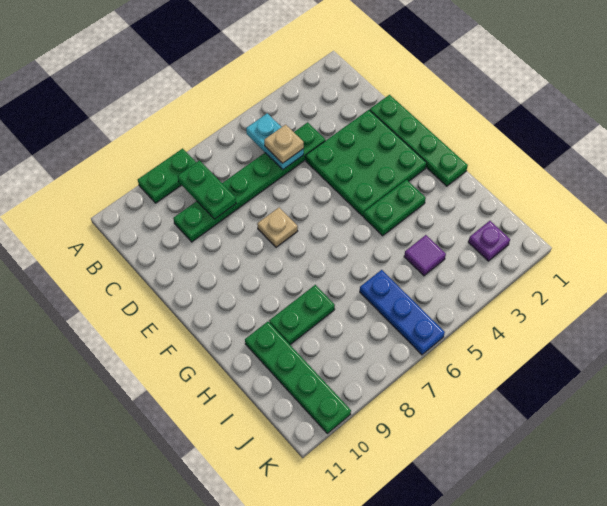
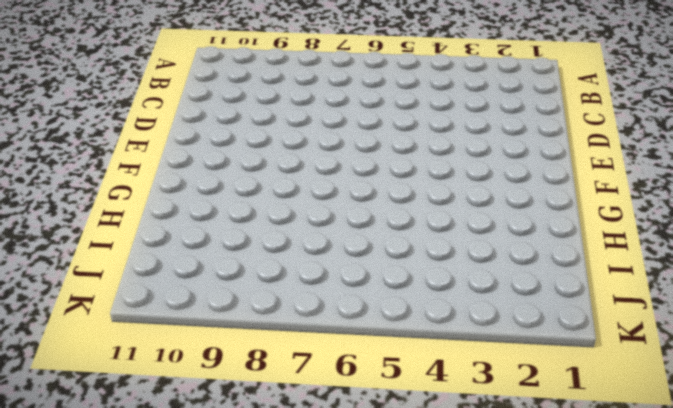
none -> green plate A8:A9 level 1
none -> green plate C4:C9 level 1
none -> green plate D1:G1 level 1

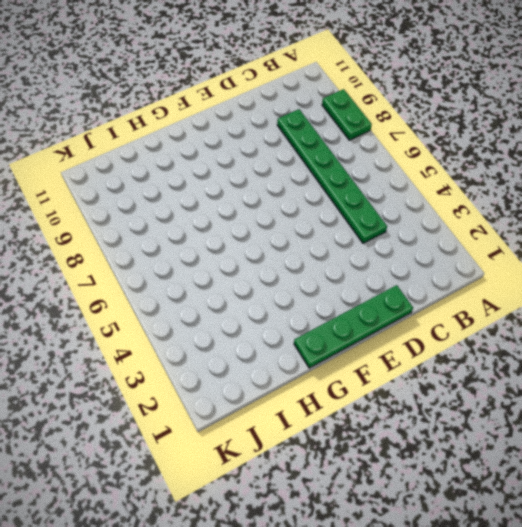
none -> green plate D2:F4 level 1
none -> tan plate E7 level 1
none -> green plate G3:G4 level 1

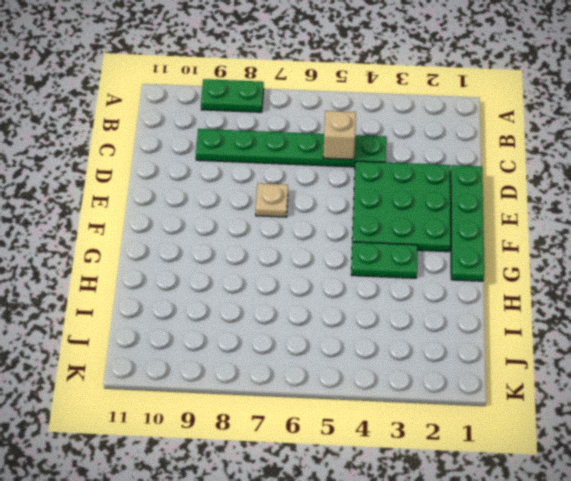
tan brick C5 level 2 -> cyan plate B5:C5 level 2
none -> green plate H8:H9 level 1
none -> green plate H10:K10 level 1
none -> purple tile I4 level 1

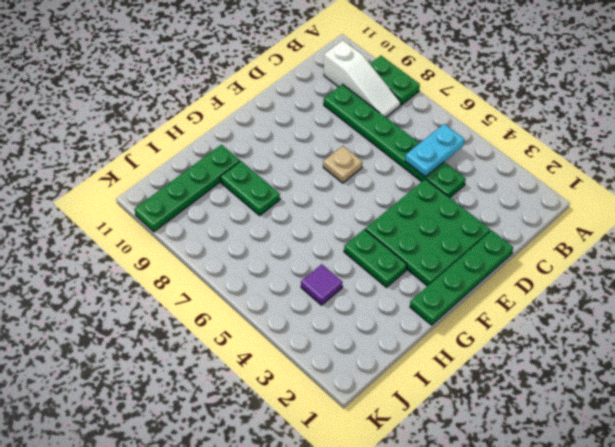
white slope B8:B10 level 1 top 10 -> none
none -> blue plate I6:K6 level 1
none -> purple plate J2 level 1
none -> green plate B8:C8 level 2

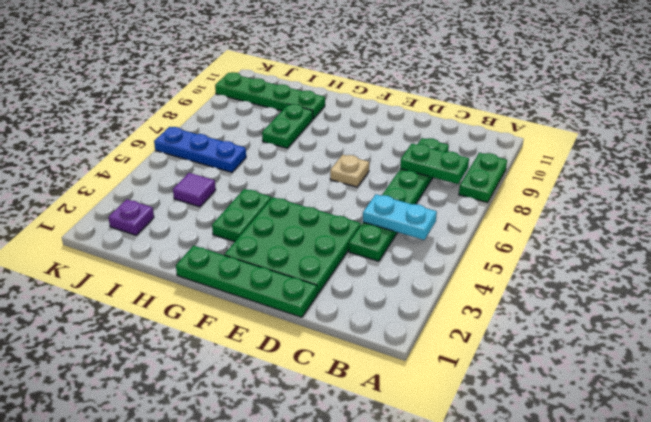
none -> tan plate C5 level 3

